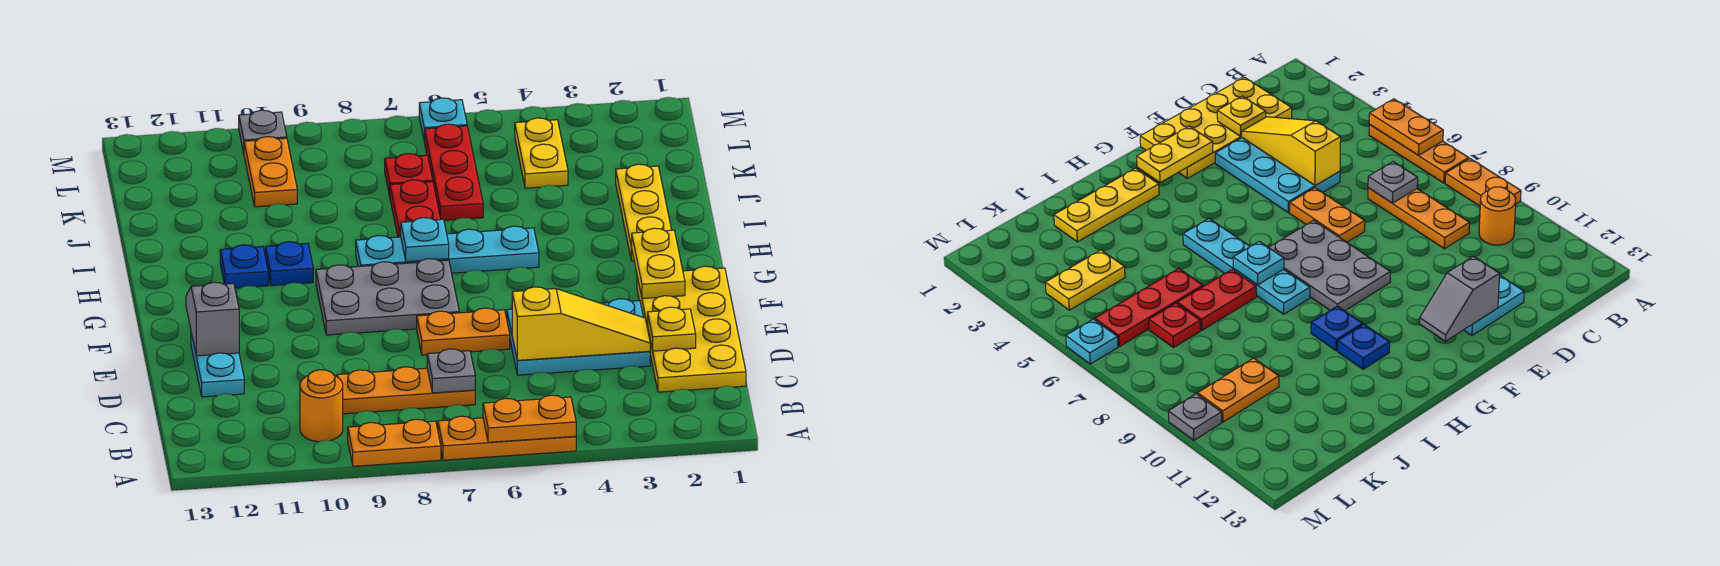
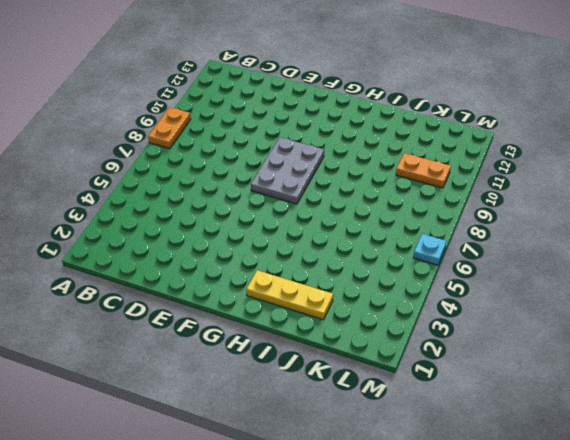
none -> orange plate A5:A7 level 1
none -> orange round brick B10 level 1
none -> yellow plate C1:F2 level 1

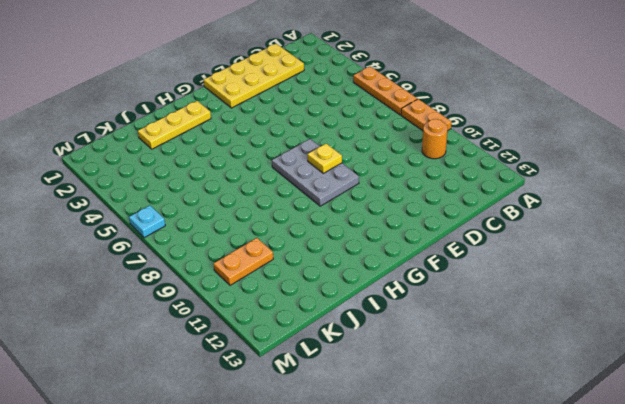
yellow plate F8 level 2 -> yellow plate D2 level 2
none -> orange plate C7:C9 level 1
none -> cyan plate D3:E5 level 1
none -> cyan plate D12:E12 level 1

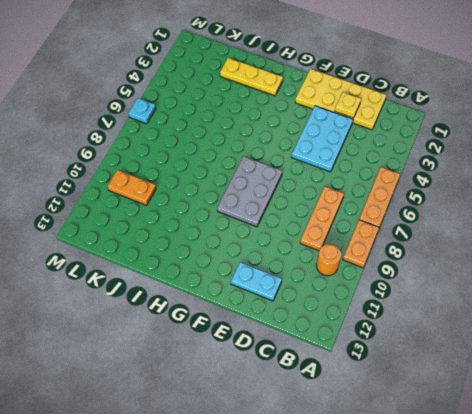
none -> orange plate E6:E7 level 1
none -> cyan plate H5:H8 level 1
none -> blue plate H10 level 1

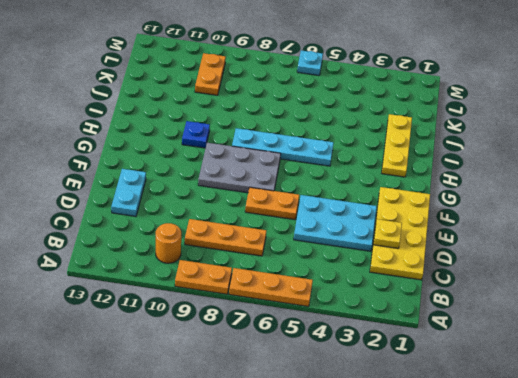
none -> blue plate H11 level 1
none -> red plate I7:J7 level 1
none -> red plate J6:L6 level 1

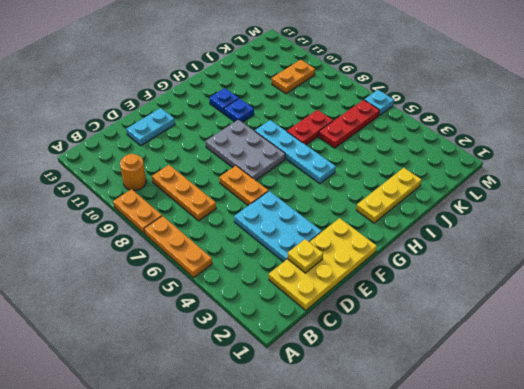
none -> yellow plate K4:L4 level 1
none -> red plate K7 level 1
none -> grey plate M10 level 1

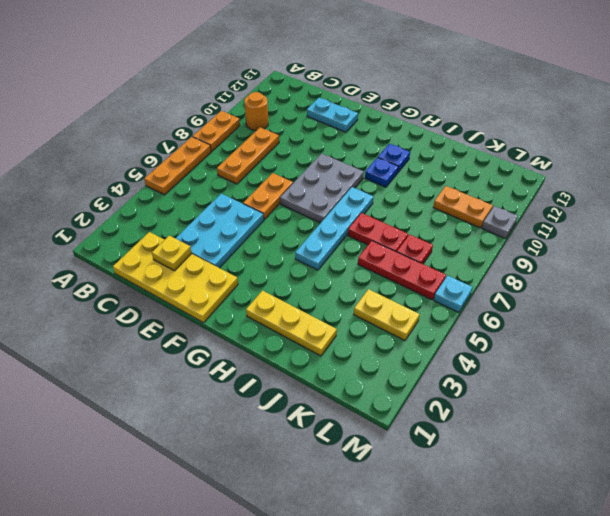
none -> orange plate A5:A6 level 2
none -> grey plate C7 level 2
none -> yellow slope D3:D5 level 2 top 5

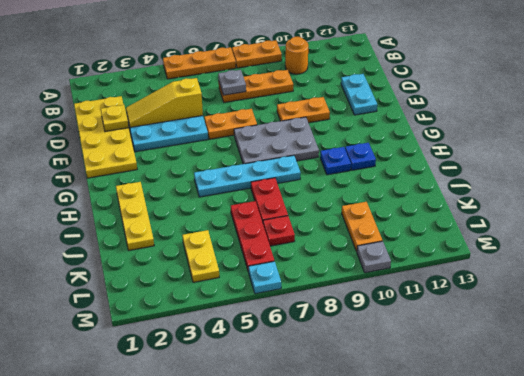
orange plate E9:E10 level 1 -> orange plate A5:A6 level 2
none -> grey slope E12:F12 level 2 top E
none -> yellow plate F2:G2 level 2
none -> cyan plate H7 level 2

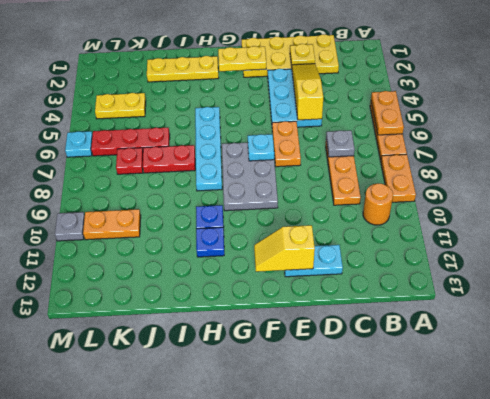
yellow slope E12:F12 level 2 top E -> grey slope E12:F12 level 2 top E
cyan plate F7 level 2 -> cyan plate H7 level 2

